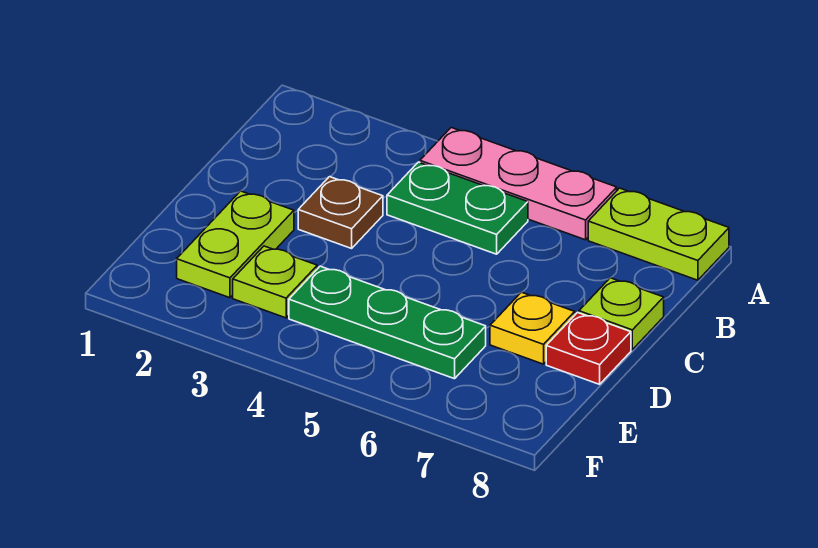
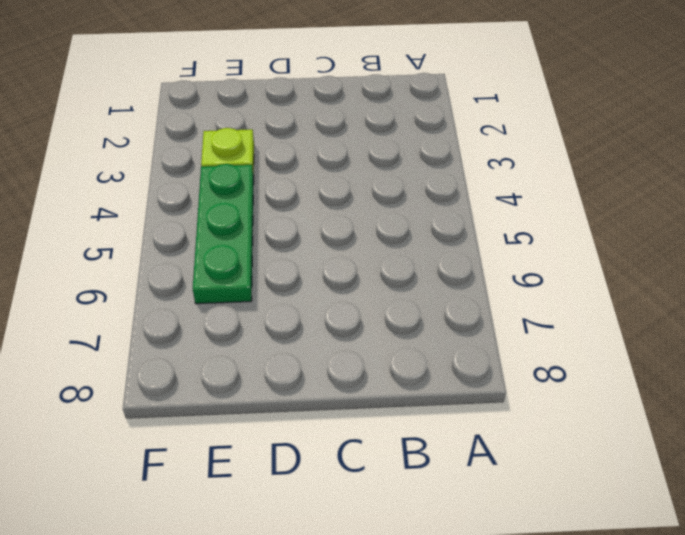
none -> pink plate A4:A6 level 1
none -> lime plate A7:A8 level 1

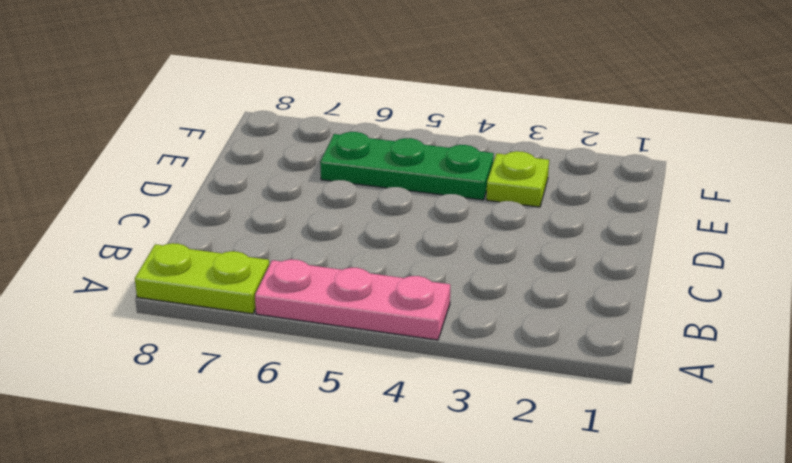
none -> green plate B4:B5 level 1
none -> brown plate C3 level 1

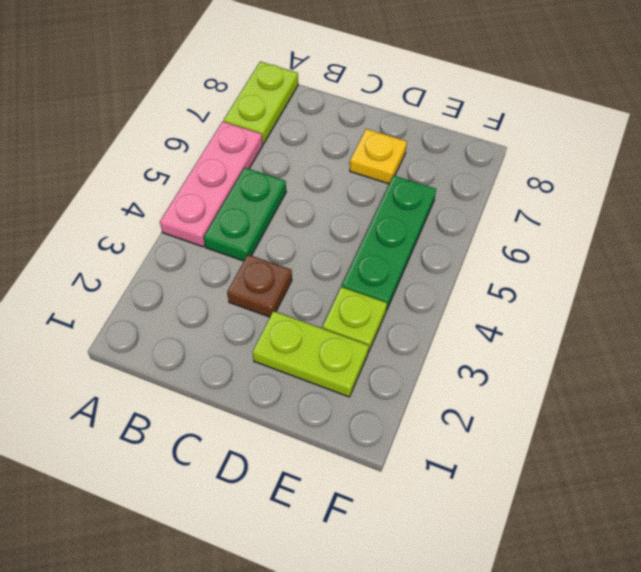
none -> lime plate C8 level 1
none -> red plate D8 level 1

